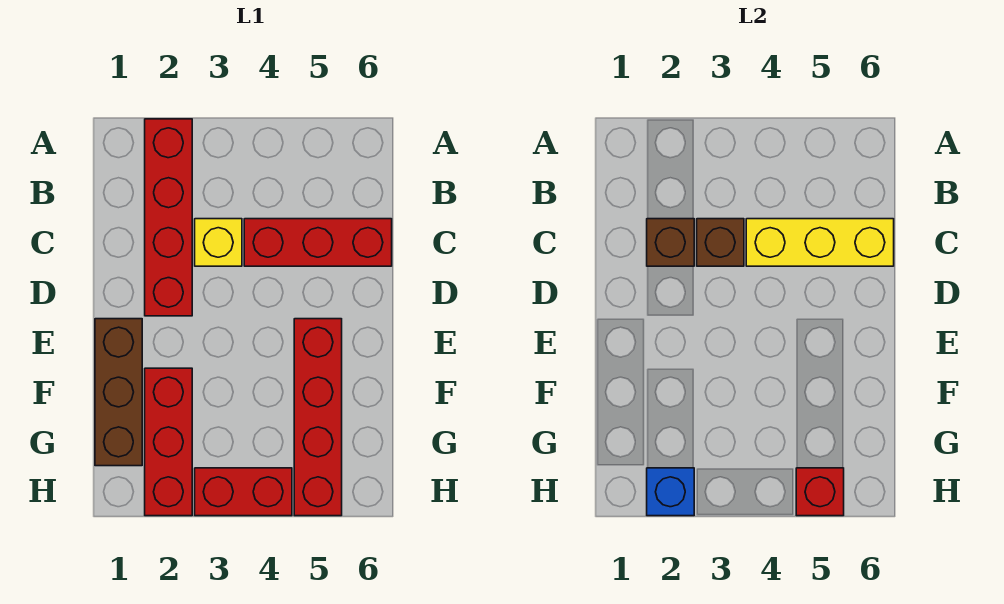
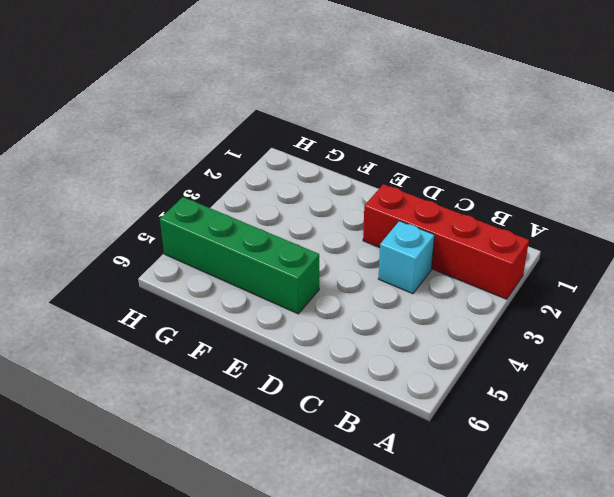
cyan brick C3 level 1 -> yellow brick C3 level 1
green brick E5:H5 level 1 -> red brick E5:H5 level 1
none -> red brick C4:C6 level 1
none -> brown brick E1:G1 level 1
none -> red brick F2:H2 level 1

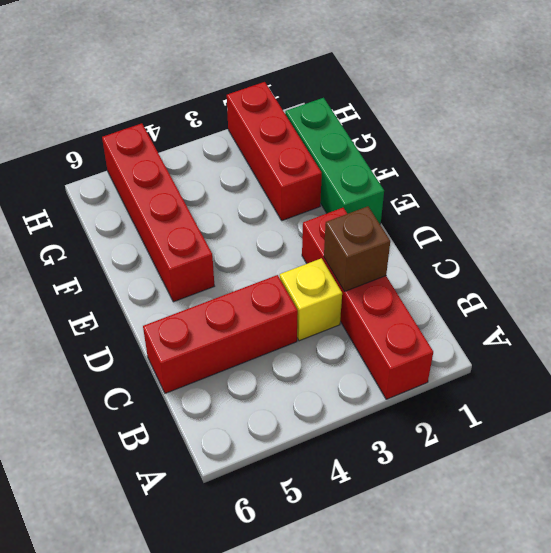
green brick E1:G1 level 1 -> brown brick E1:G1 level 1
none -> red brick H3:H4 level 1
none -> brown brick C3 level 2
none -> yellow brick C4:C6 level 2

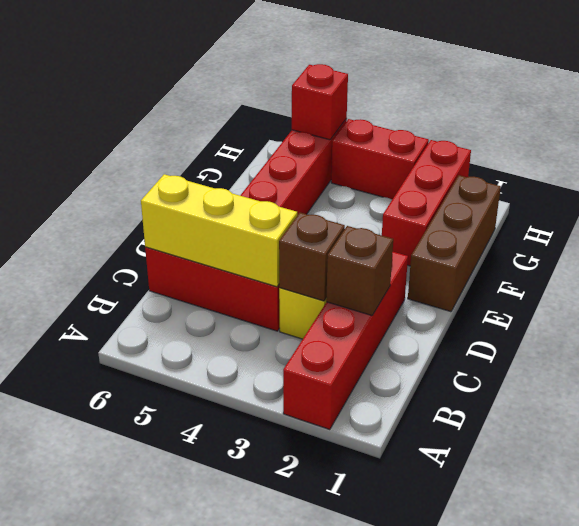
none -> blue brick H2 level 2

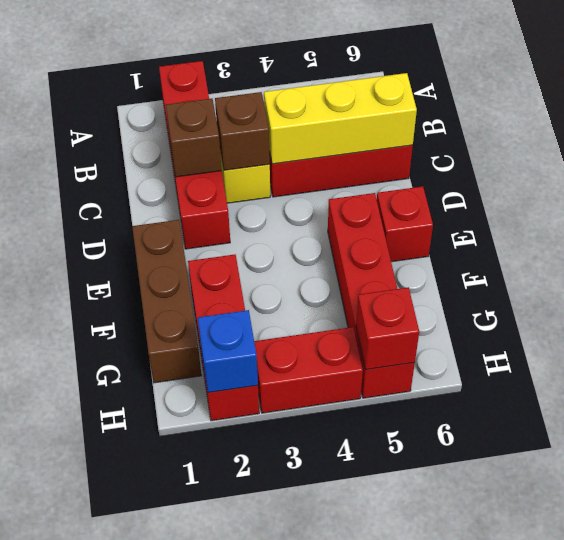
red brick E6 level 1 -> none

